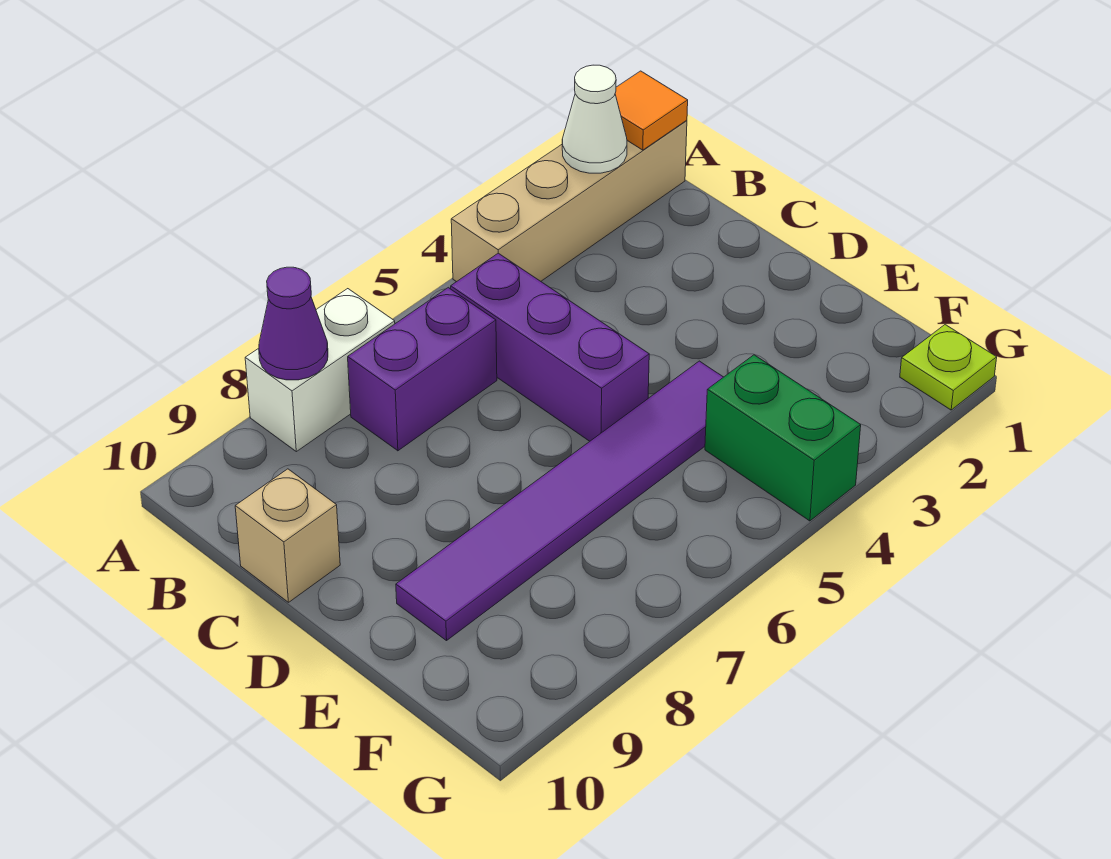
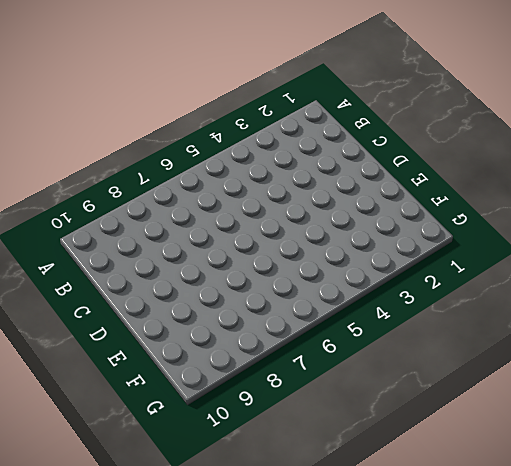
none -> tan brick A1:A4 level 1
none -> white brick A7:A8 level 1

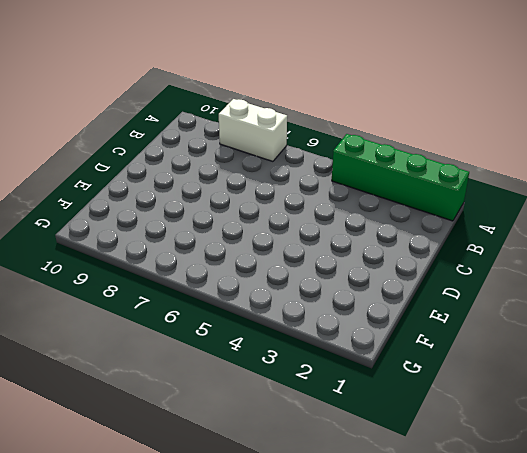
green brick A1:A4 level 1 -> tan brick A1:A4 level 1
none -> purple brick B5:D5 level 1
none -> purple brick B6:B7 level 1

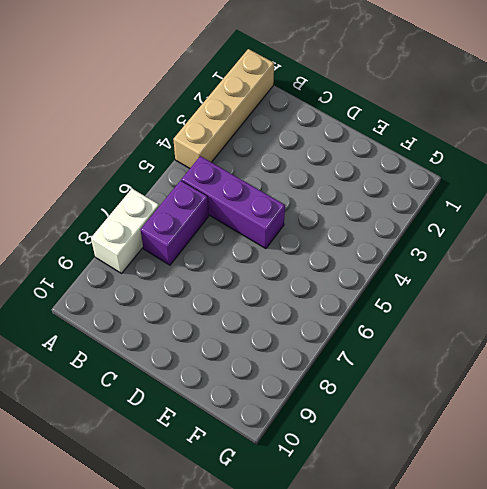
none -> tan brick C10 level 1
none -> purple tile E4:E9 level 1

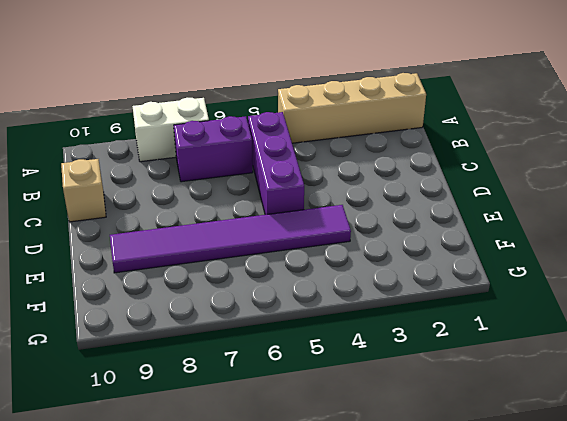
none -> green brick F4:G4 level 1
none -> lime plate G1 level 1

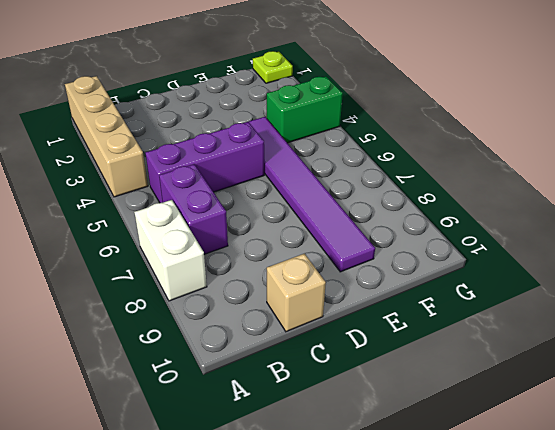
none -> orange tile A1 level 2
none -> white cone A2 level 2

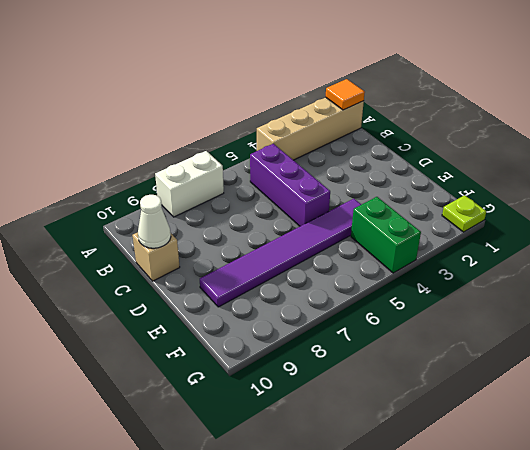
white cone C10 level 2 -> white cone A2 level 2
none -> purple brick B6:B7 level 1
none -> purple cone A8 level 2

